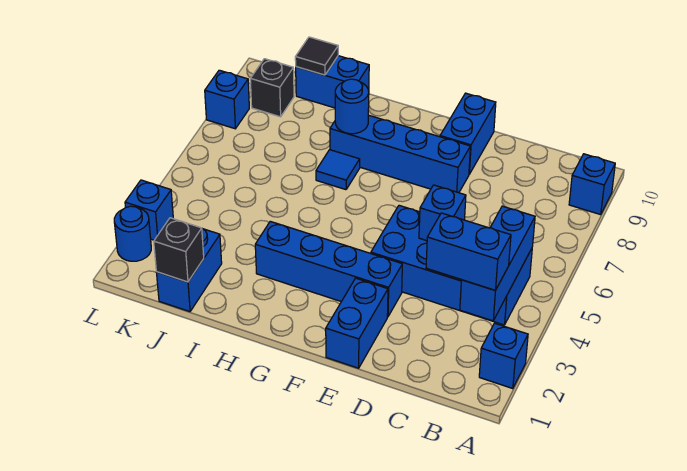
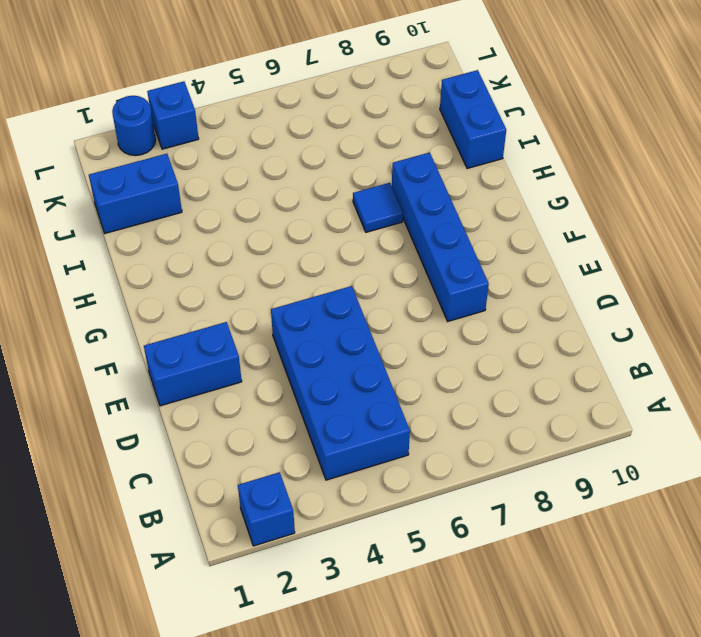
none -> blue brick A9 level 1
none -> blue brick E3:H3 level 1
none -> blue brick E9:E10 level 1

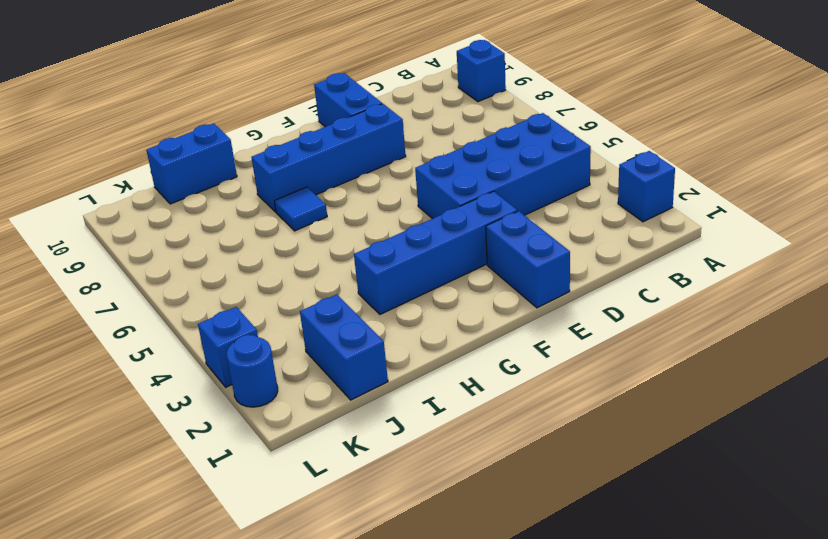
none -> black brick K9 level 1
none -> blue brick L8 level 1
none -> blue brick B3:B5 level 2

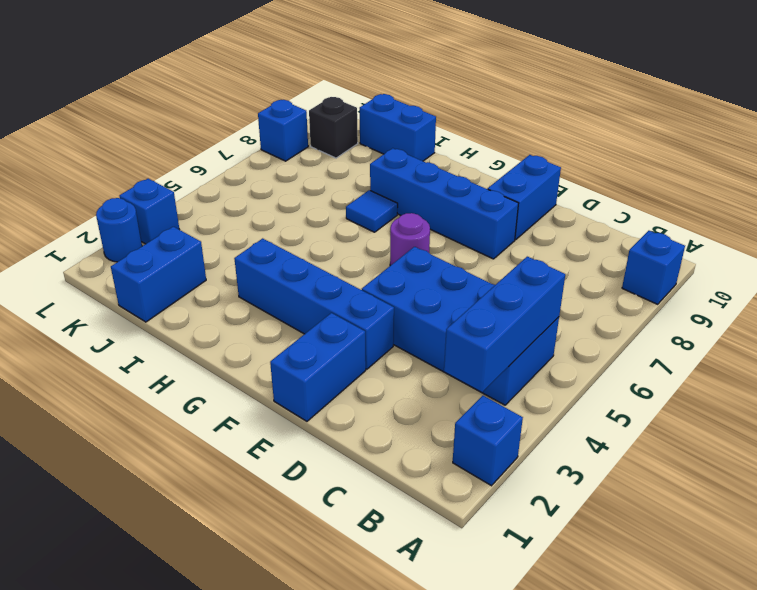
purple round brick F6 level 1 -> none
none -> blue brick D5 level 2
none -> blue round brick H8 level 2
none -> black brick J1 level 2

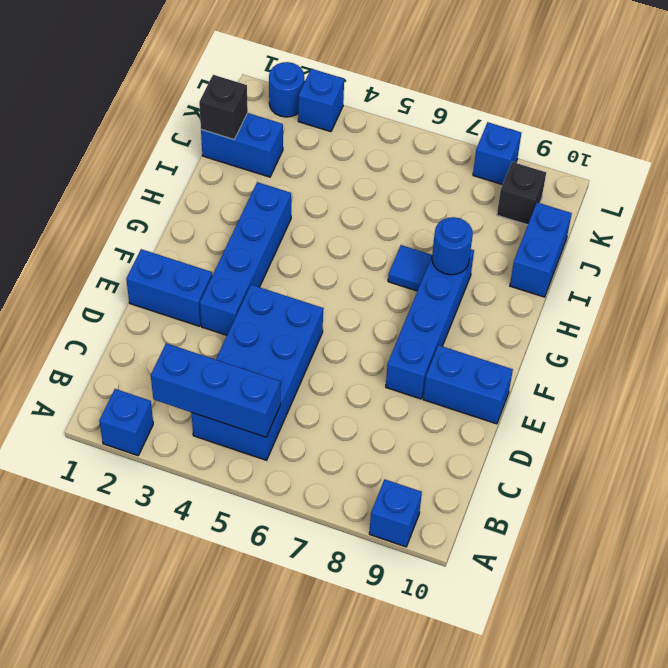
none -> blue brick D5 level 2
none -> black tile J10 level 2
none -> blue brick B3:C3 level 3

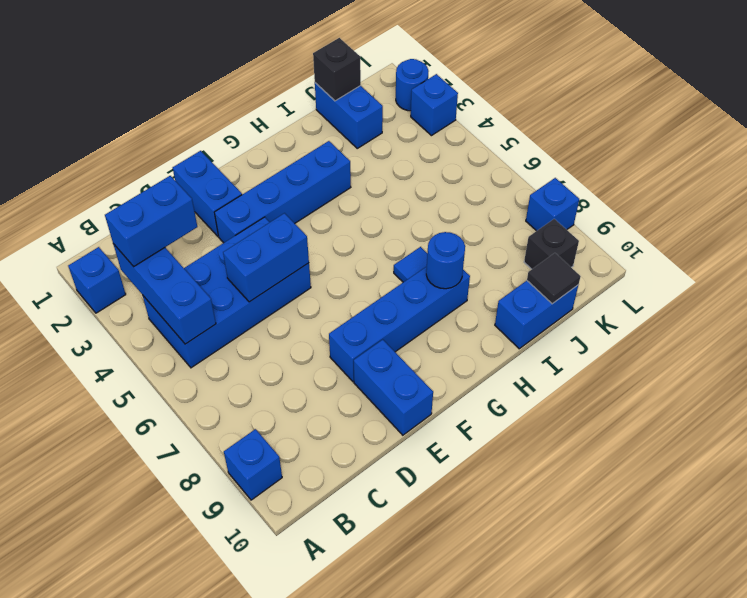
blue brick D5:E5 level 2 -> blue brick D5 level 2

